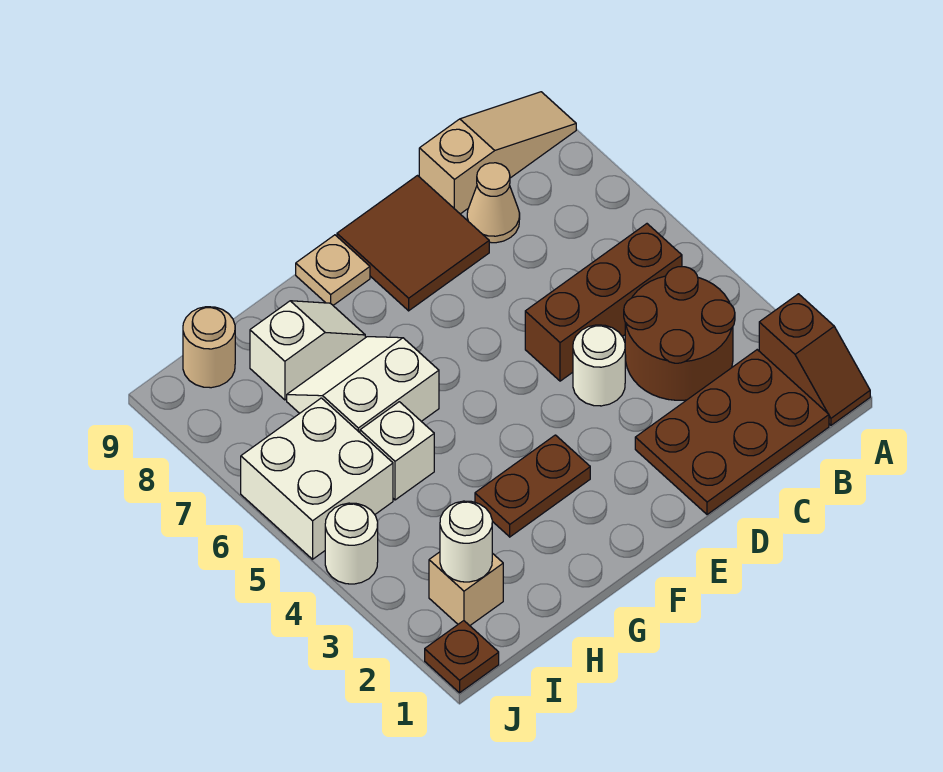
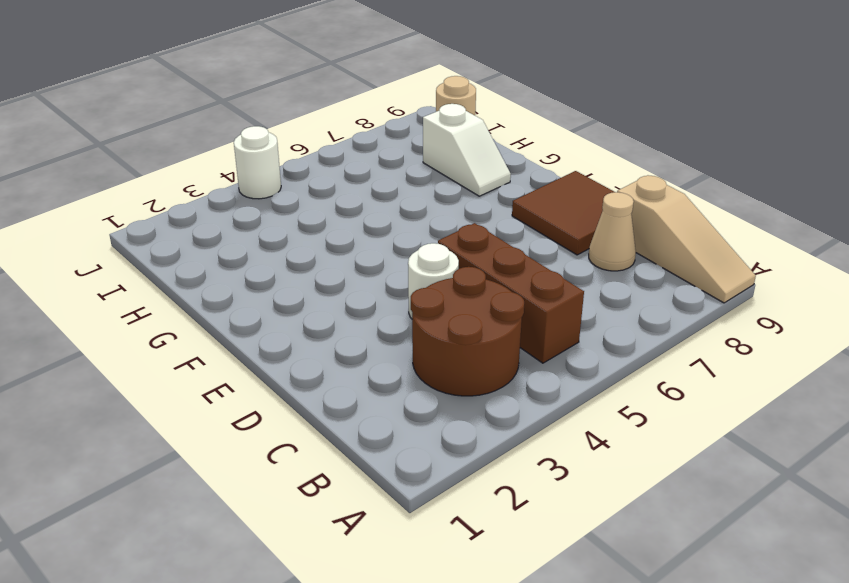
none -> brown slope A1:A2 level 1 top 2
none -> brown plate B1:D2 level 1
none -> brown plate F3:G3 level 1

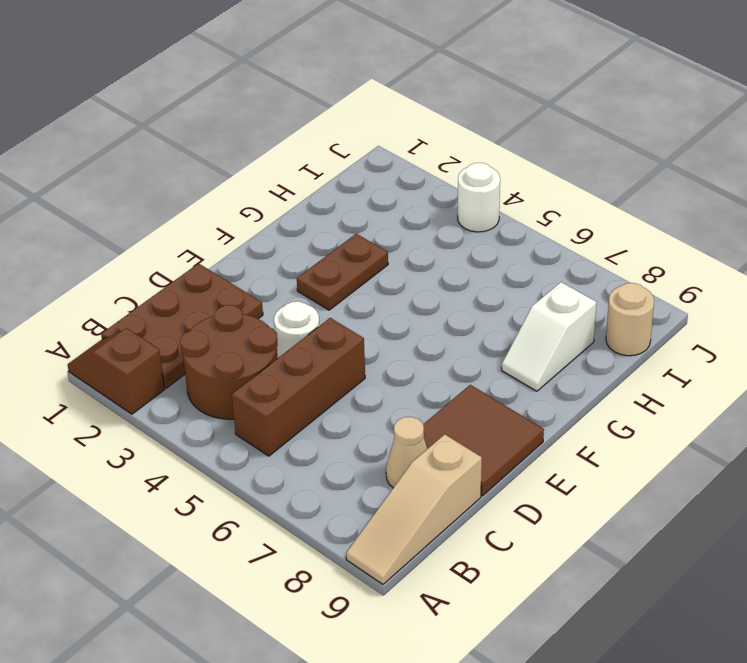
none -> tan plate F9 level 1
none -> white slope G6:H7 level 1 top 6
none -> white brick H5 level 1

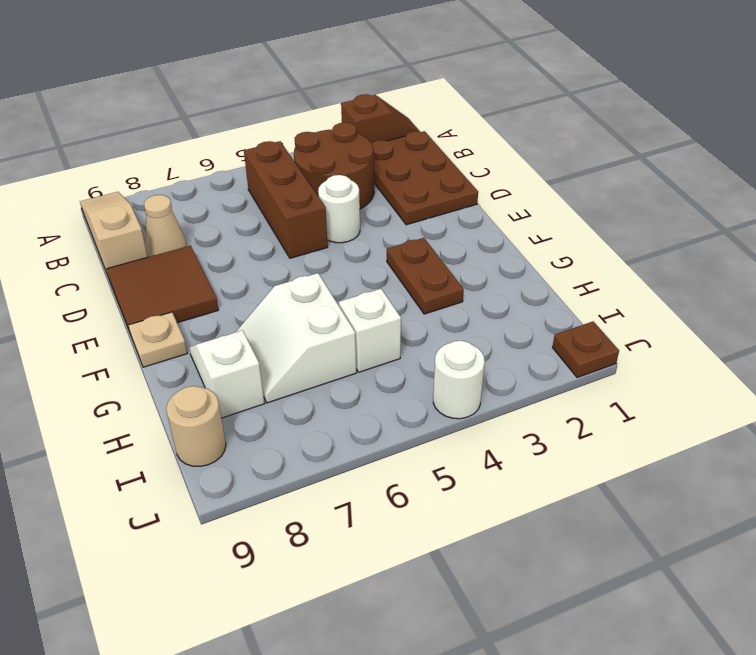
none -> tan brick I2 level 1
none -> white brick I5:J6 level 1
none -> white round brick I2 level 2

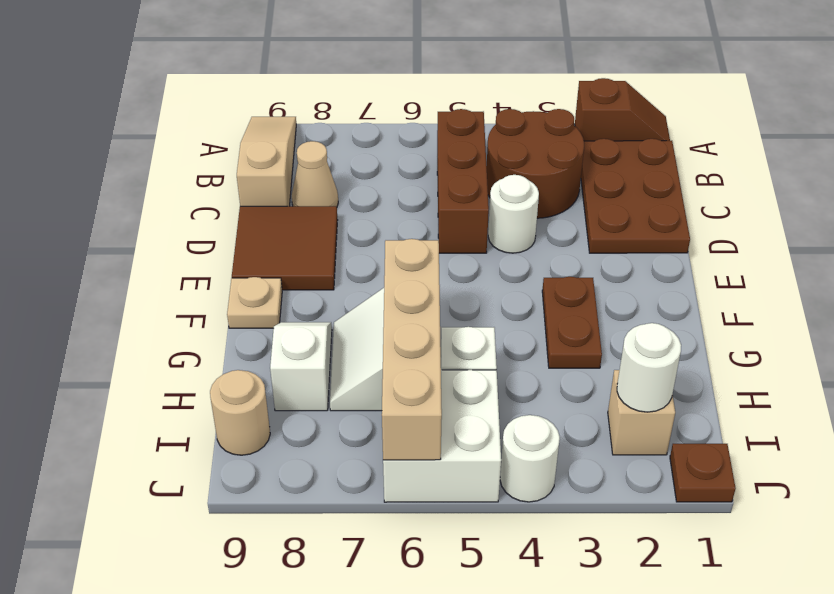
tan brick G6:J6 level 2 -> none

